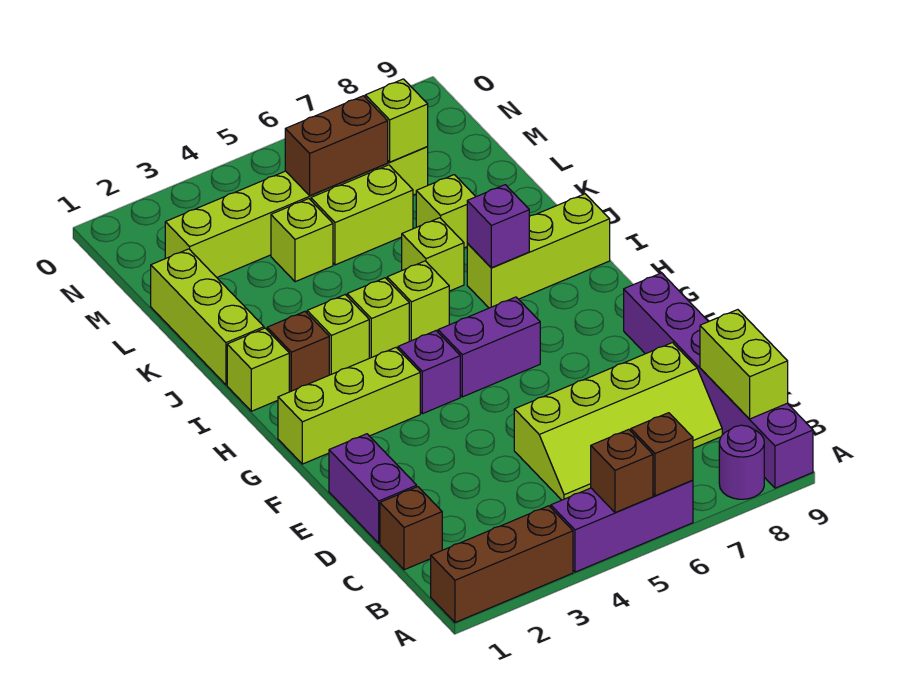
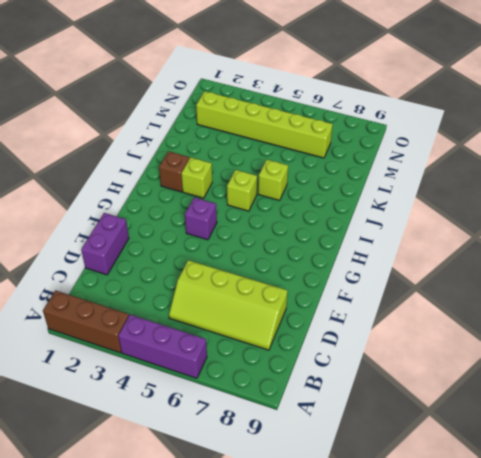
none -> purple round brick A8 level 1
none -> purple brick A9:F9 level 1
none -> brown brick C1 level 1

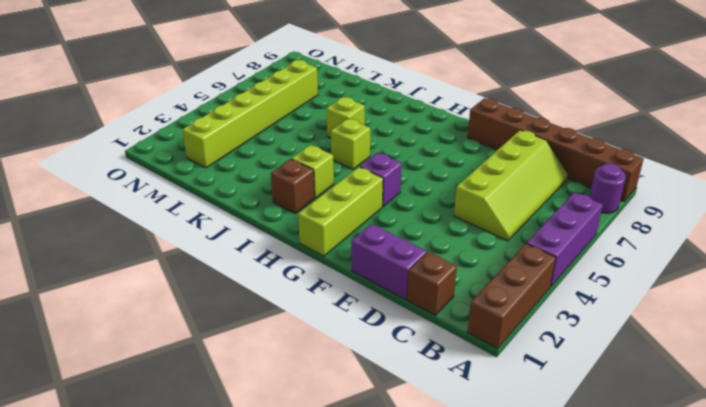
brown brick A9:F9 level 1 -> purple brick A9:F9 level 1
none -> purple brick G5:G6 level 1
none -> lime brick I1 level 1
none -> lime brick I4 level 1

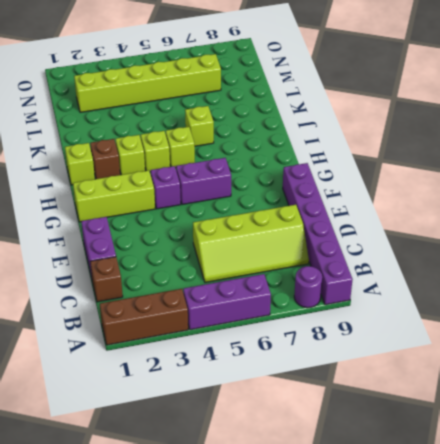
none -> lime brick I7:I9 level 1
none -> lime brick J1:L1 level 1
none -> lime brick K7 level 1

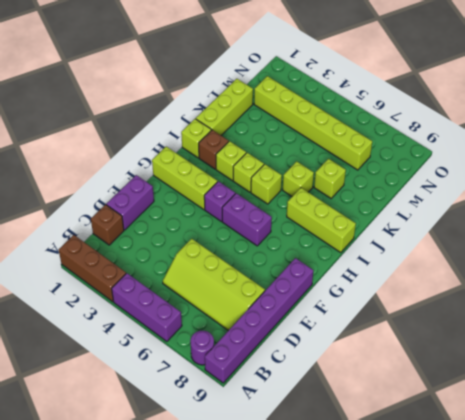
none -> lime brick L4 level 1
none -> lime brick L5:L6 level 1
none -> brown brick A5 level 2

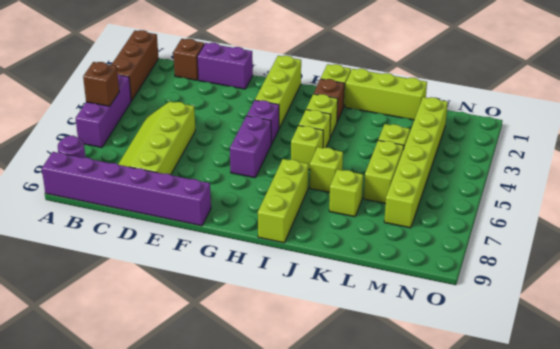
none -> brown brick A6 level 2
none -> lime brick B9:C9 level 2
none -> purple brick I7 level 2

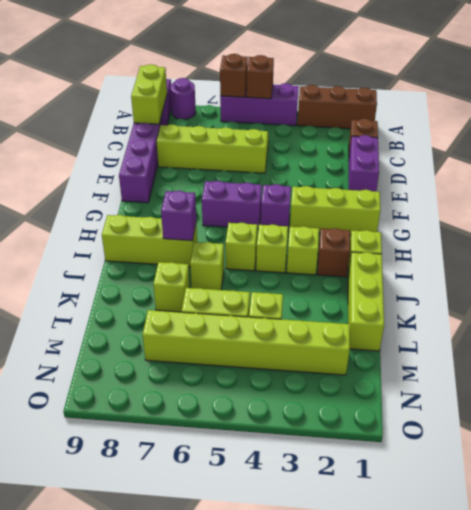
none -> brown brick M5:M6 level 2
none -> lime brick M7 level 2

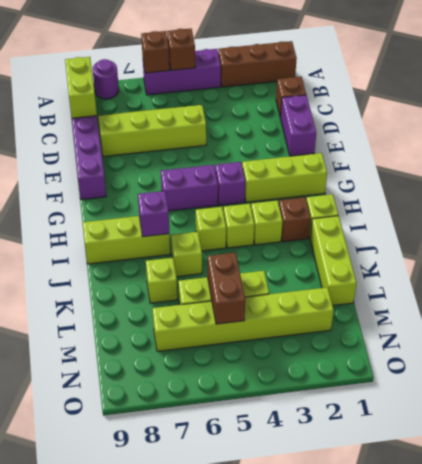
brown brick L5:M5 level 2 -> brown brick M5:M6 level 2
none -> lime brick M7 level 2

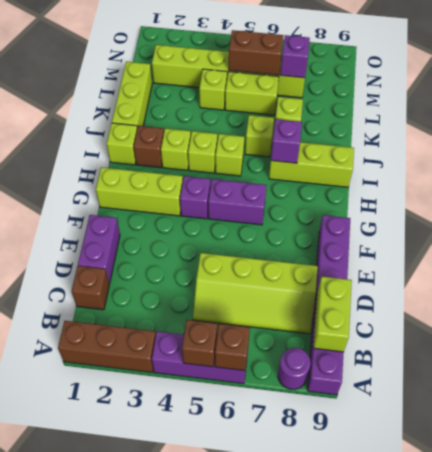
purple brick M7 level 2 -> lime brick M7 level 2

